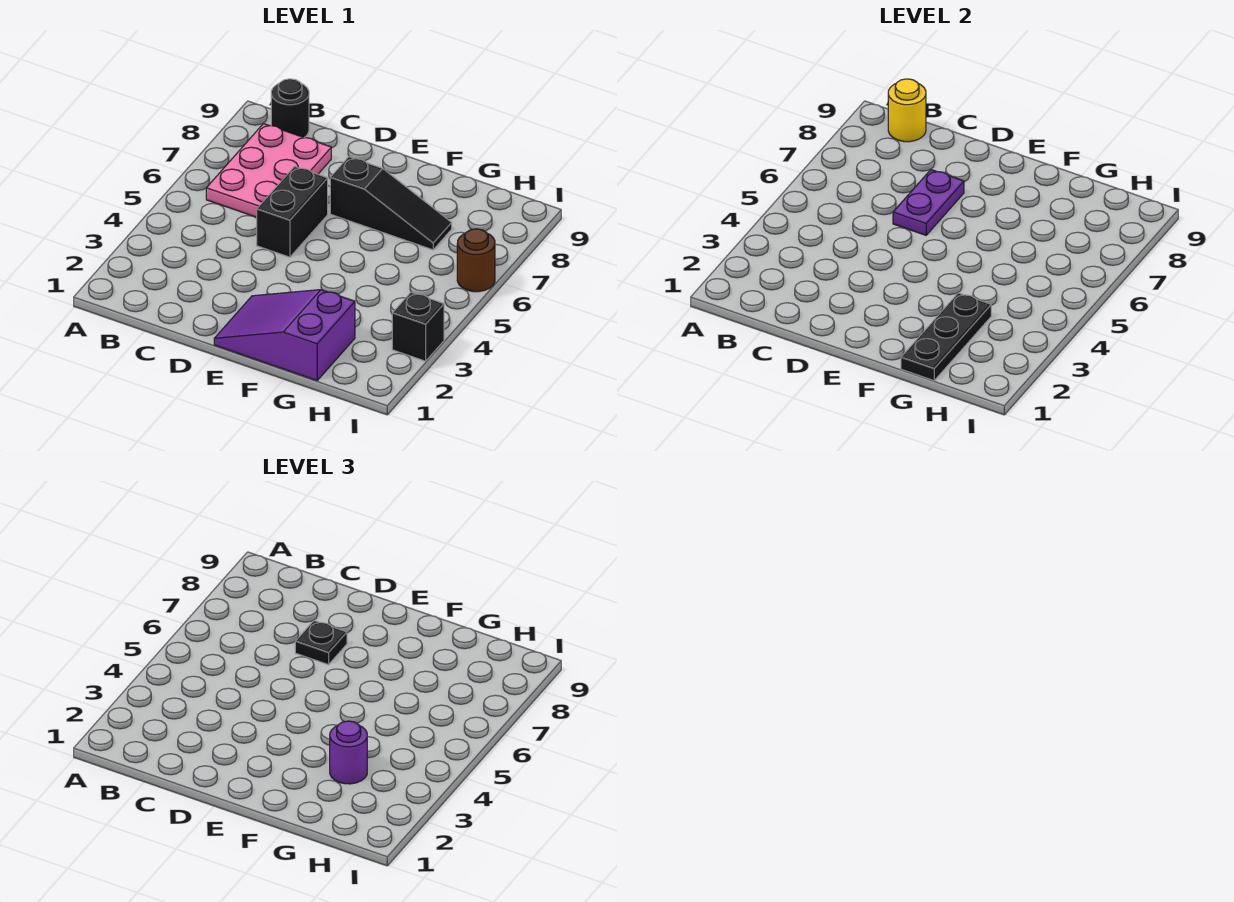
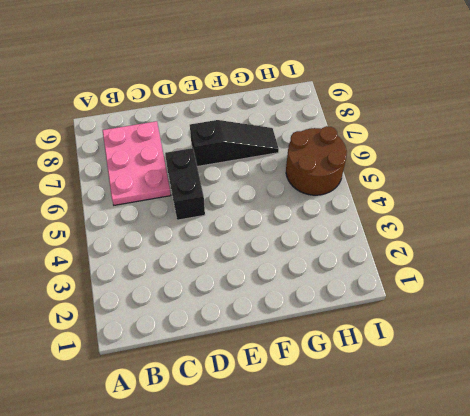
brown round brick H5:I6 level 1 -> brown round brick I6 level 1
none -> black round brick B9 level 1
none -> purple slope E1:G2 level 1 top G
none -> black brick I3 level 1

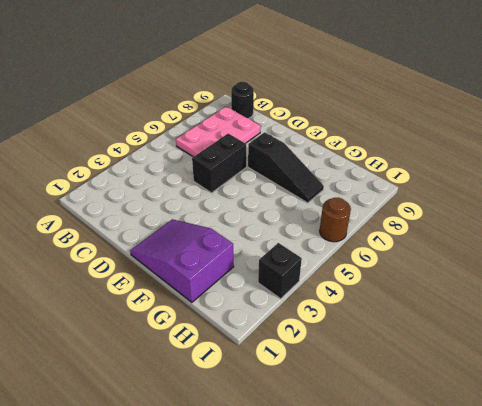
none -> yellow round brick B9 level 2
none -> purple plate D6:D7 level 2
none -> black plate G1:G3 level 2

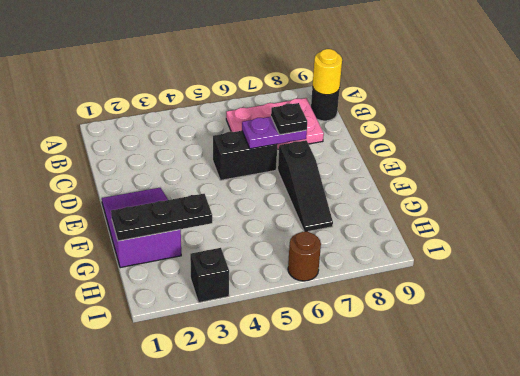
none -> purple round brick G3 level 3

